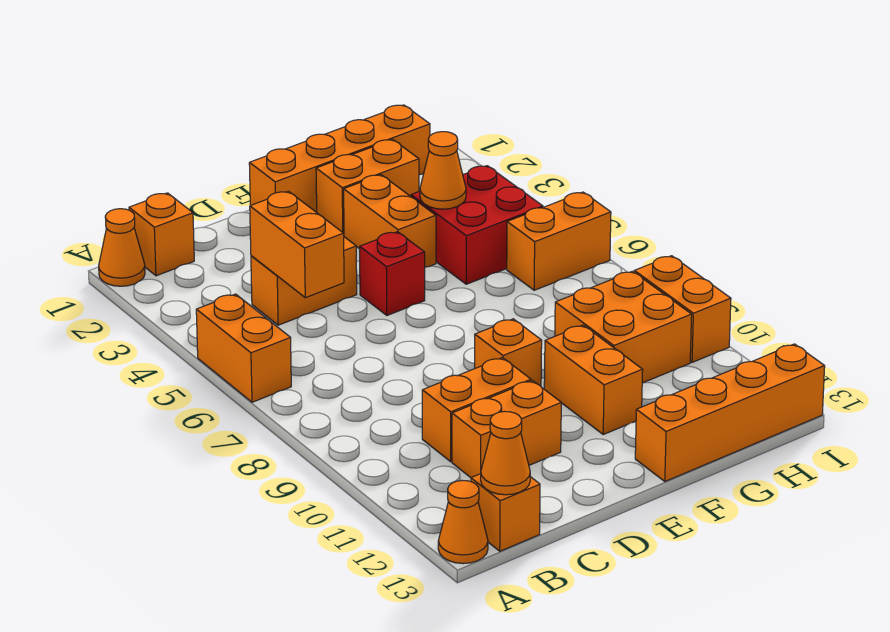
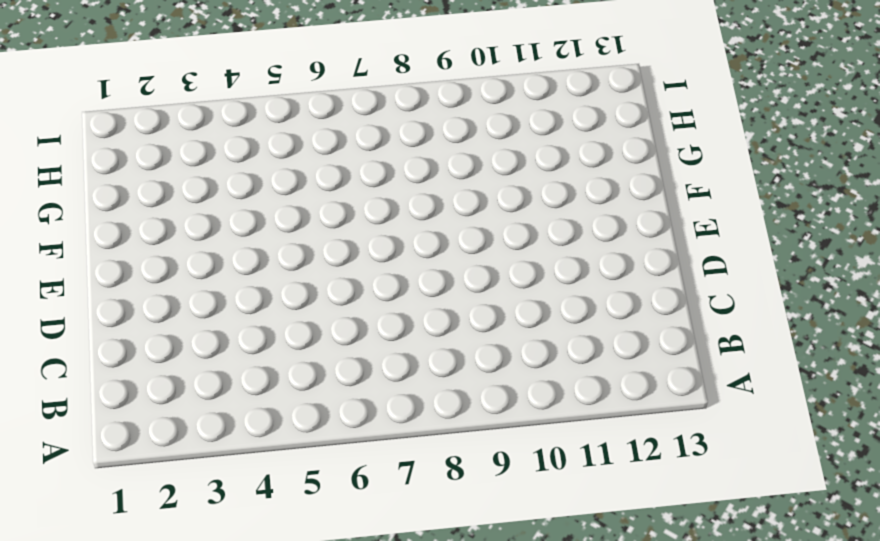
none -> orange cone A1 level 1
none -> orange brick A5:A6 level 1
none -> orange cone A13 level 1

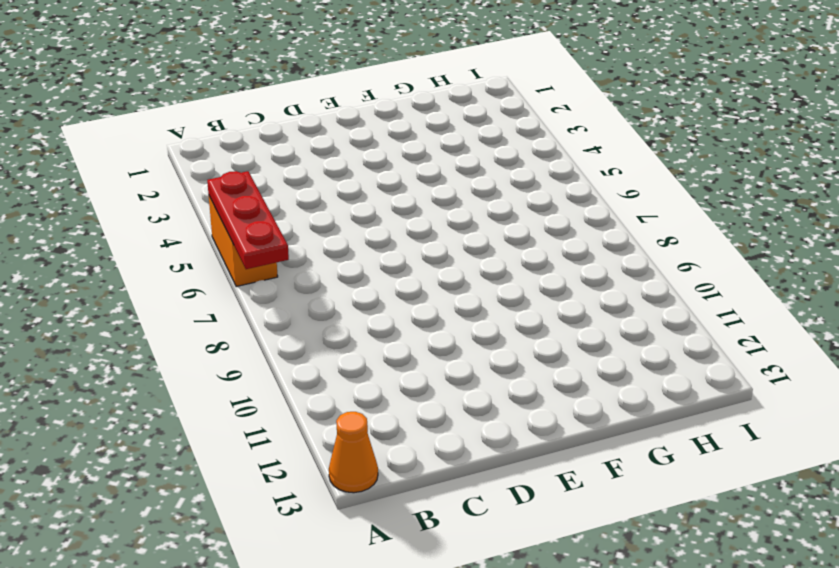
red plate A5:A7 level 2 -> none
none -> orange cone A1 level 1
none -> orange brick B1 level 1
none -> orange brick B13 level 1

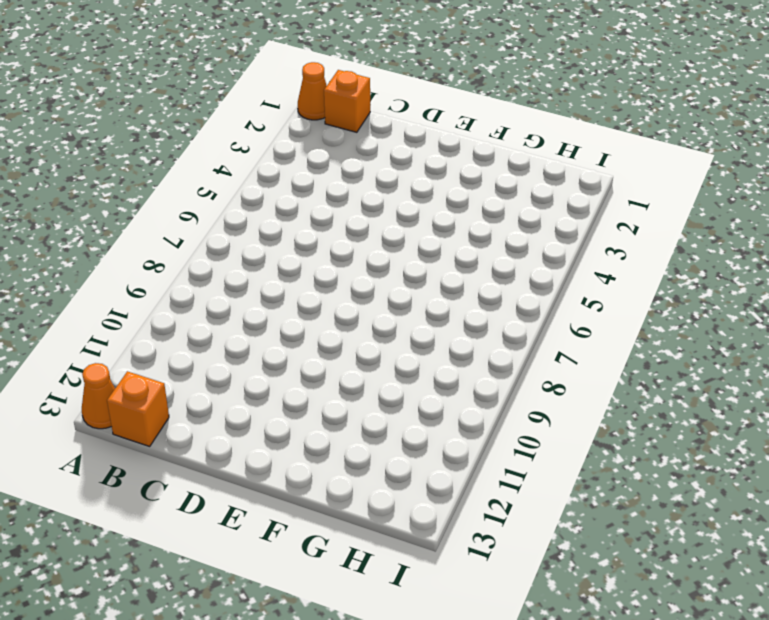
none -> orange brick A5:A6 level 1
none -> orange brick C4:D4 level 1
none -> orange brick C10:D10 level 1

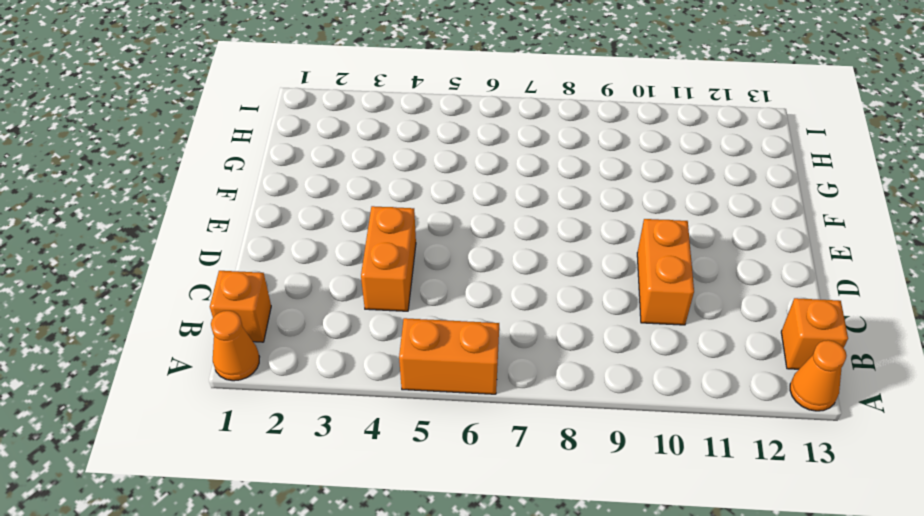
none -> orange brick C11:D11 level 1
none -> orange brick E1:H1 level 1
none -> red brick E5 level 1

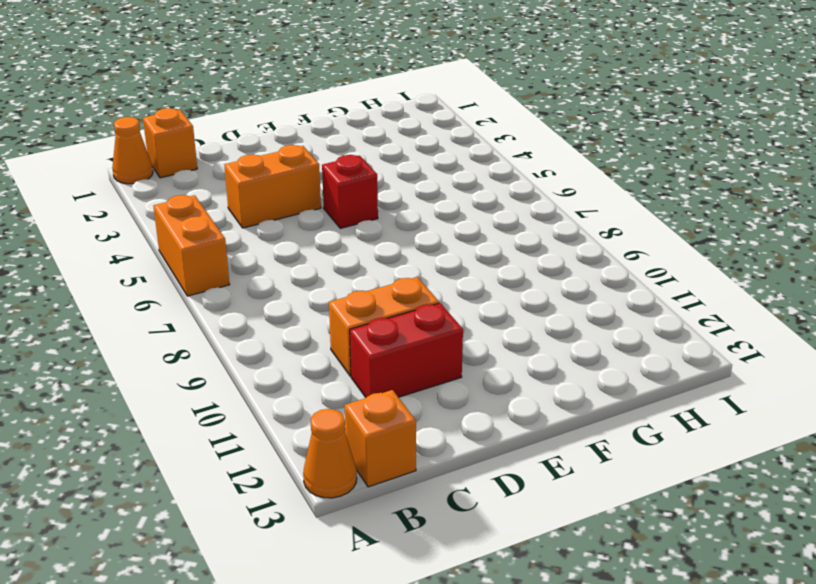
red brick C11:D11 level 1 -> orange brick C11:D11 level 1
none -> orange brick E1:H1 level 1
none -> orange brick E9 level 1
none -> orange brick F2:G2 level 1

